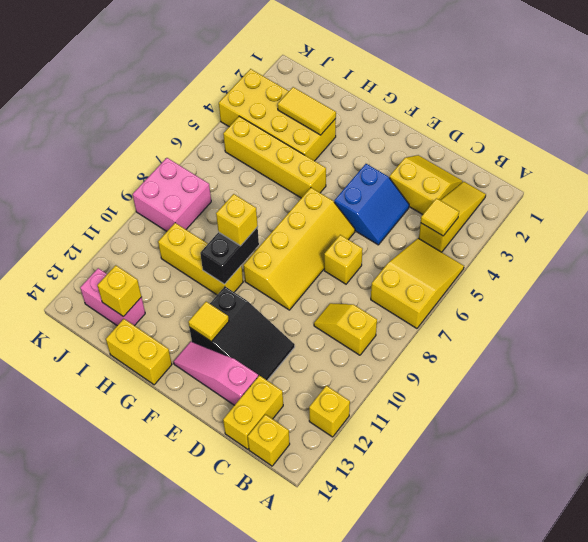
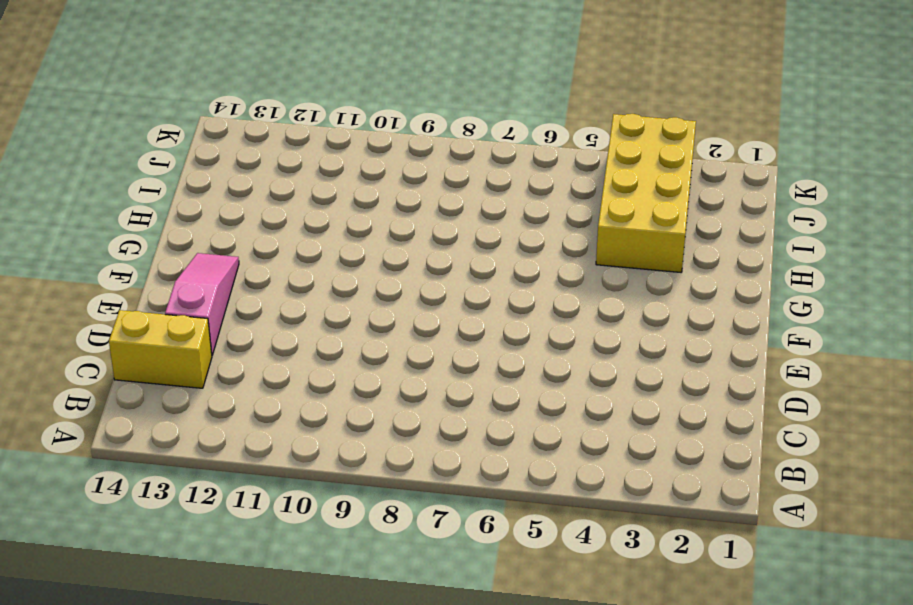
none -> yellow slope A5:B7 level 1 top 7
none -> yellow brick A12 level 1
none -> yellow slope B2:B4 level 1 top 4

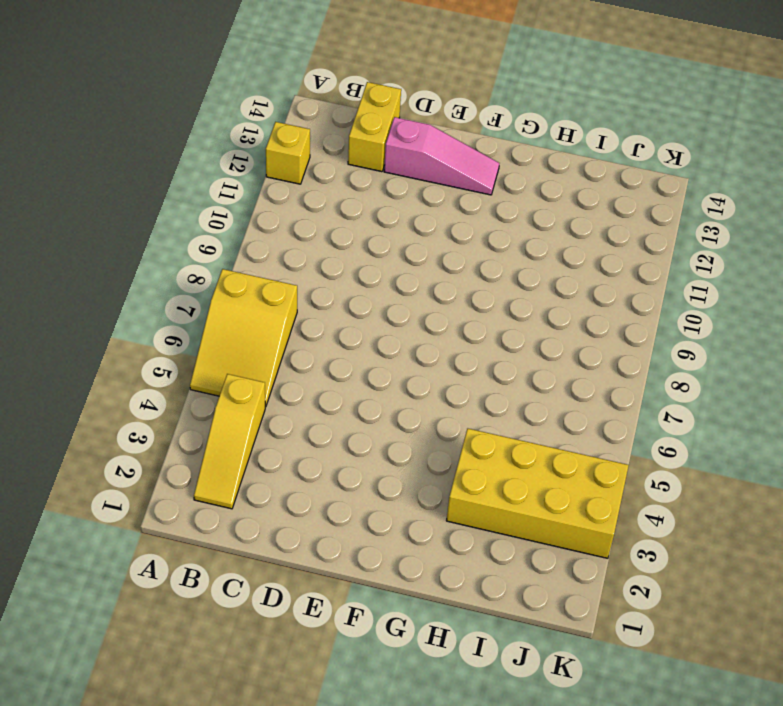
none -> yellow slope B9:C9 level 1 top B
none -> yellow brick B14 level 1
none -> yellow slope C2:D3 level 1 top 3

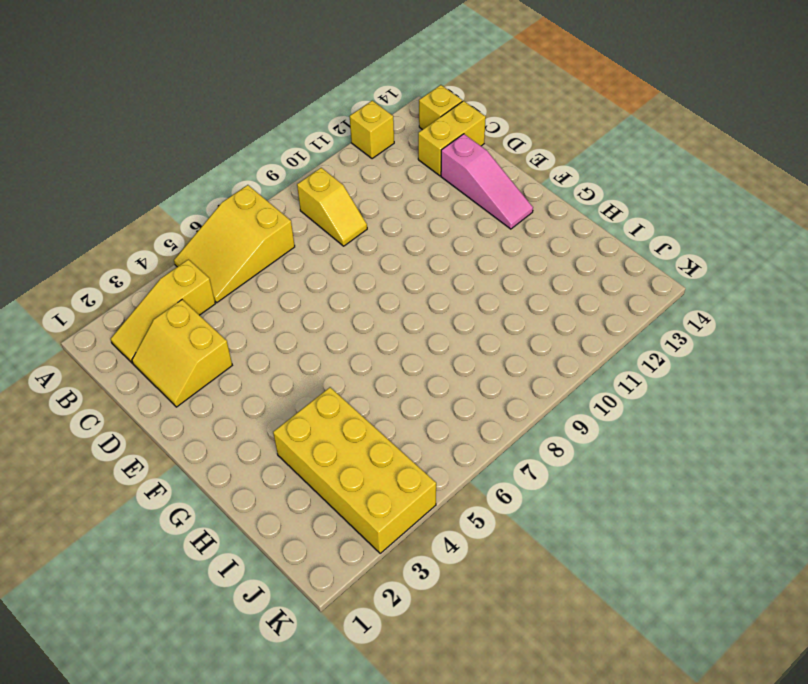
none -> blue slope D4:E5 level 1 top E
none -> yellow brick D7 level 1
none -> black slope D11:F12 level 1 top F

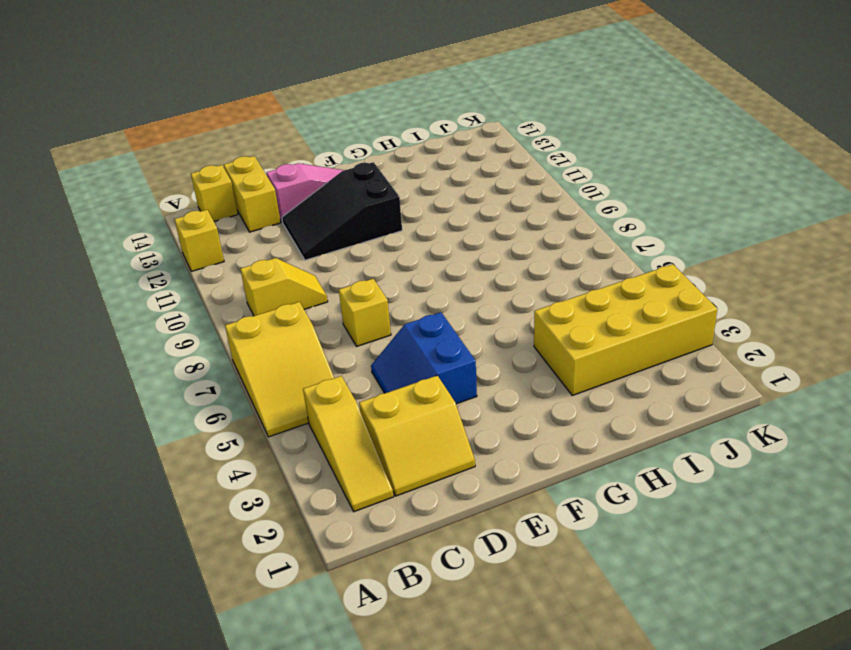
none -> yellow slope E6:F9 level 1 top F
none -> yellow brick G5:J5 level 1
none -> yellow brick G10:I10 level 1

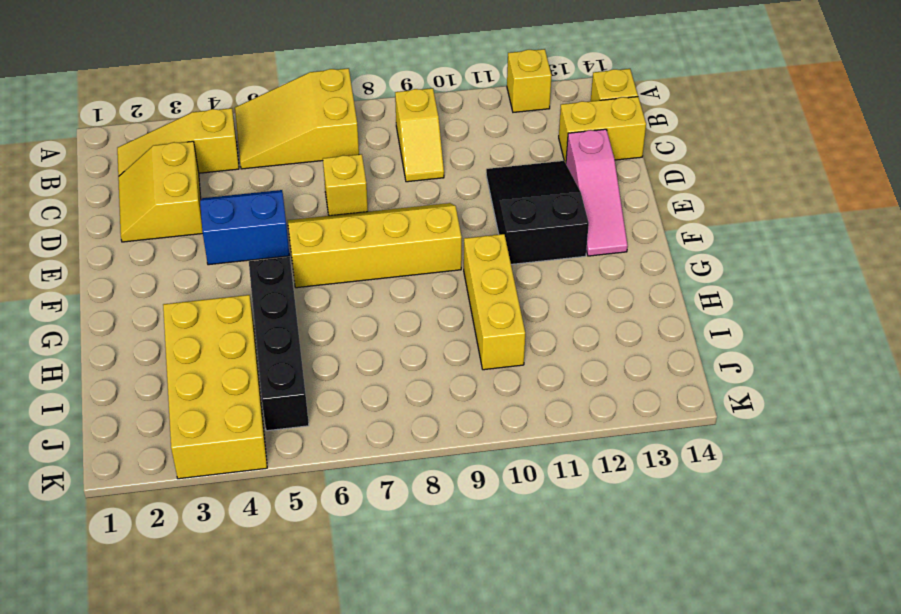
black brick G5:J5 level 1 -> yellow brick G5:J5 level 1
none -> yellow brick G14:H14 level 1
none -> pink brick I13:J13 level 1
none -> pink brick J8:K9 level 1

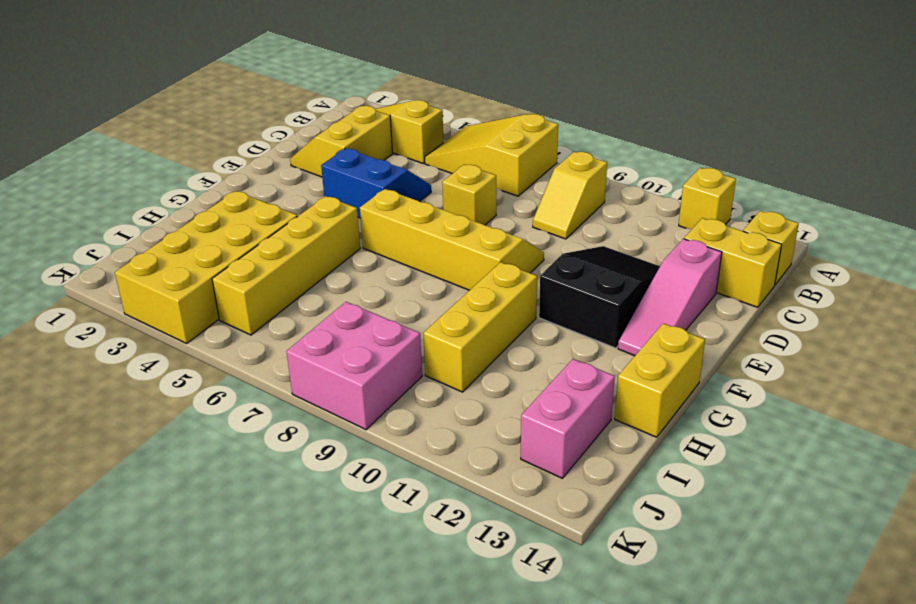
none -> yellow tile B4 level 2
none -> yellow tile F12 level 2
none -> black brick G9:G10 level 2

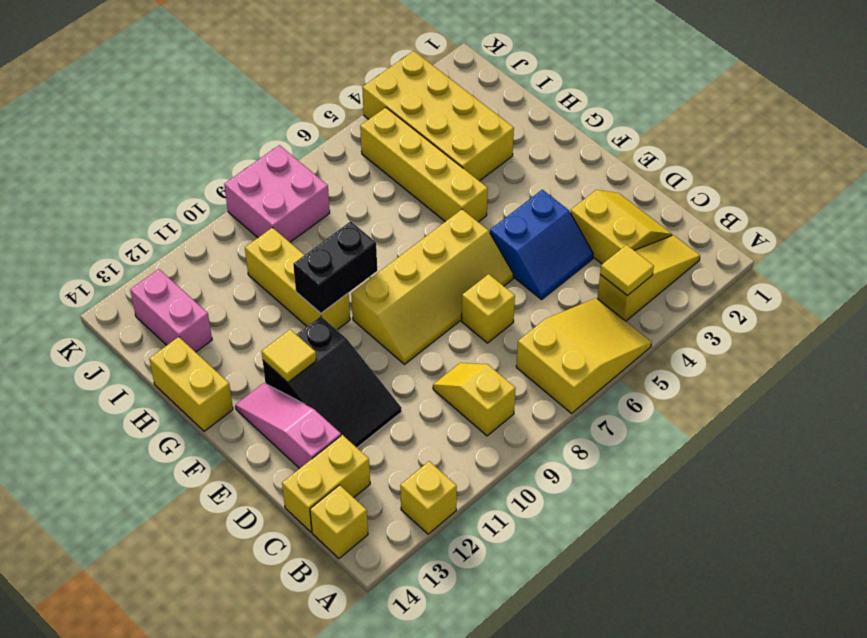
none -> yellow tile H3:I3 level 2
none -> yellow brick I13 level 2
none -> yellow brick G9 level 3

